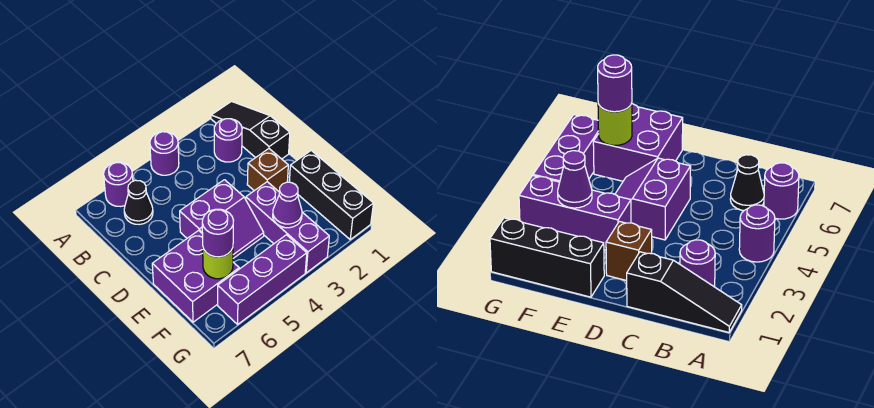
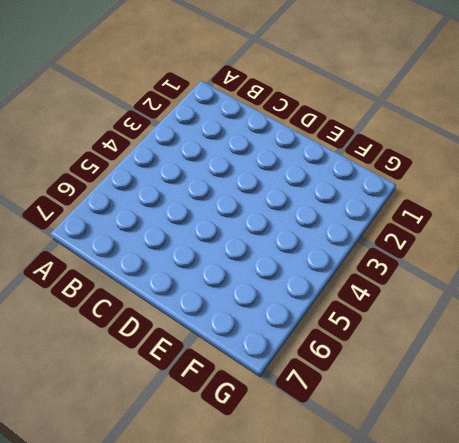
none -> black slope A1:C1 level 1 top C
none -> purple round brick A4 level 1
none -> purple round brick A6 level 1

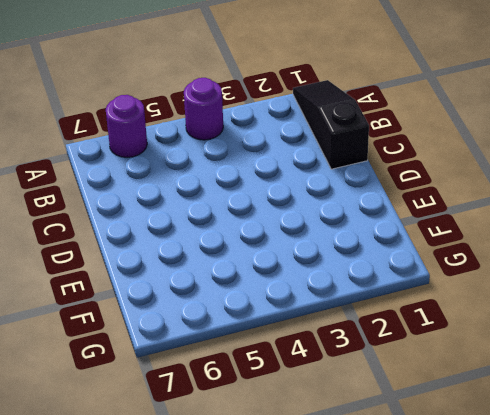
none -> purple round brick B2 level 1
none -> black cone B6 level 1
none -> brown brick D2 level 1

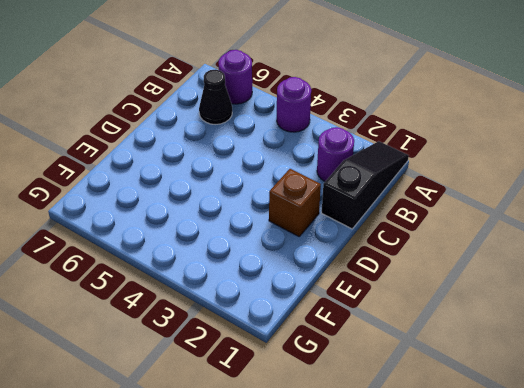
none -> purple slope D4:E5 level 1 top D
none -> black brick E1:G1 level 1
none -> purple brick E3:G3 level 1

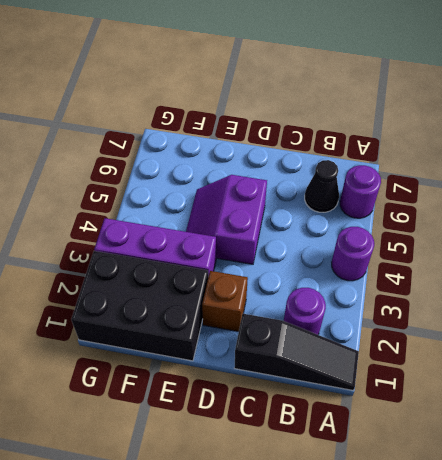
black brick E1:G2 level 1 -> black brick E1:G1 level 1
none -> purple brick E6:F7 level 1
none -> purple brick G4:G6 level 1
none -> purple cone F3 level 2

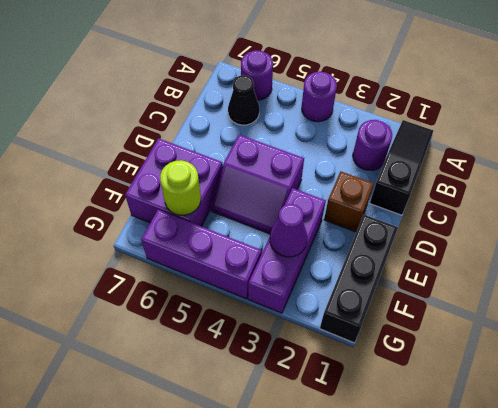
none -> purple round brick F6 level 3

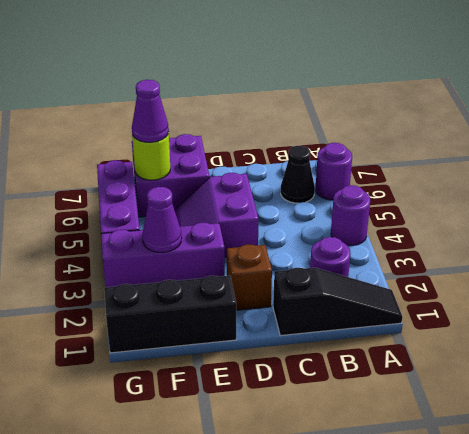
purple cone F6 level 3 -> purple round brick F6 level 3

